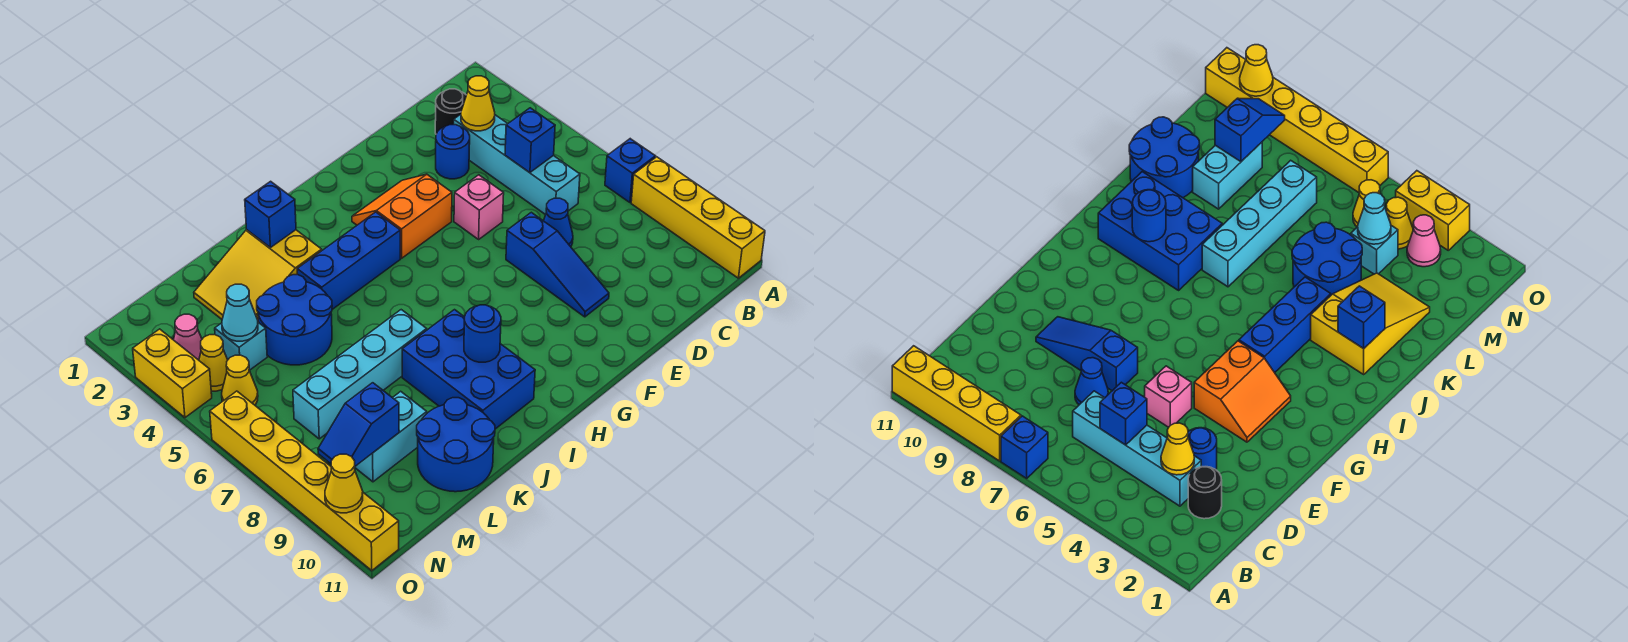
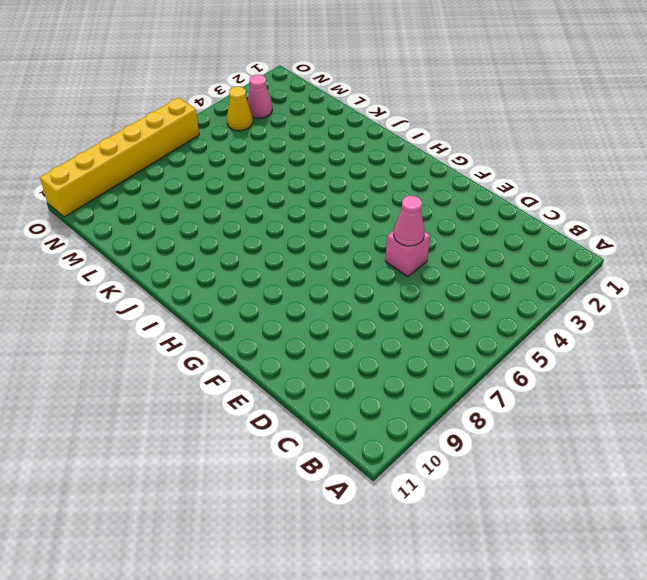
pink cone E5 level 2 -> none
none -> blue brick A7 level 1
none -> yellow brick A8:A11 level 1
none -> black round brick C2 level 1

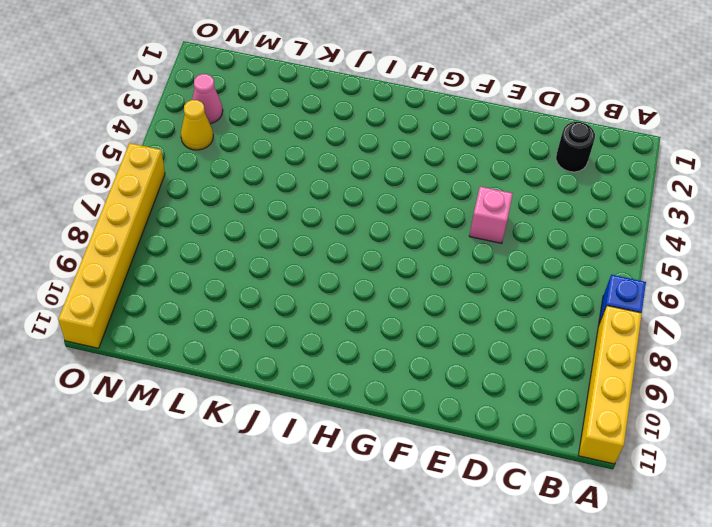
none -> cyan brick C3:C6 level 1
none -> blue round brick D3 level 1
none -> blue cone D7 level 1

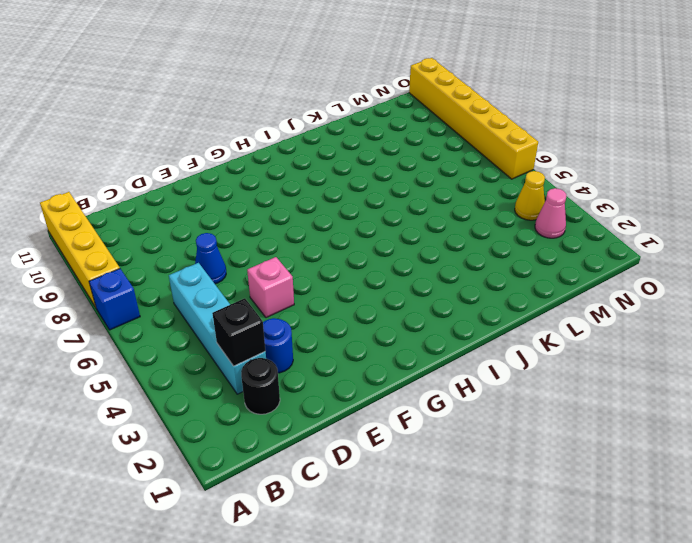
black brick C3 level 2 -> yellow cone C3 level 2
none -> blue slope E7:E9 level 1 top 7
none -> orange slope F3:G4 level 1 top 4
none -> blue brick H4:J4 level 1

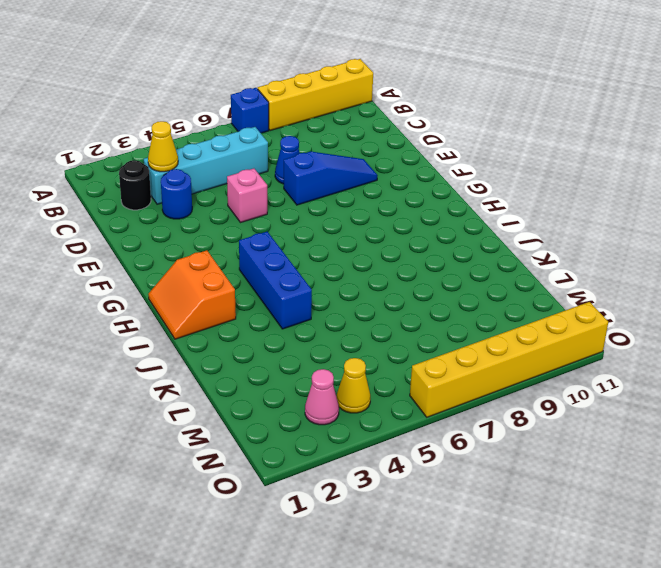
orange slope H1:I2 level 1 top 2 -> orange slope F3:G4 level 1 top 4
none -> blue brick I8:J10 level 1
none -> yellow slope J2:L3 level 1 top J
none -> cyan brick J7:M7 level 1

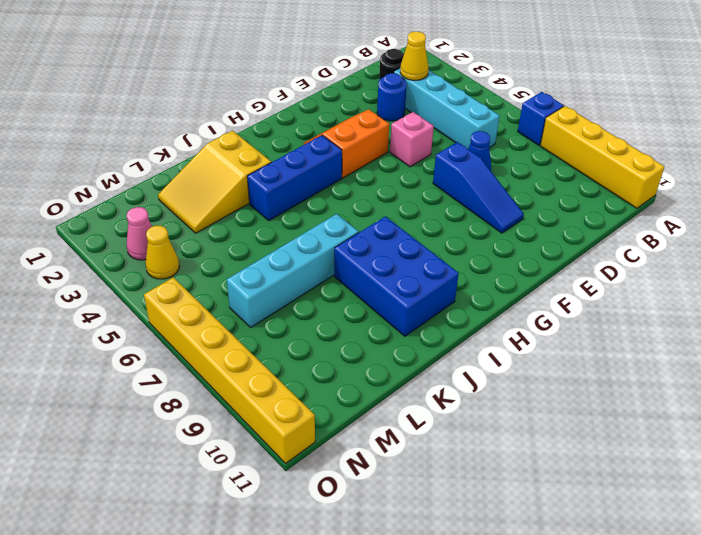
none -> blue round brick K4:L5 level 1
none -> blue round brick K10:L11 level 1
none -> cyan brick L9:M9 level 1

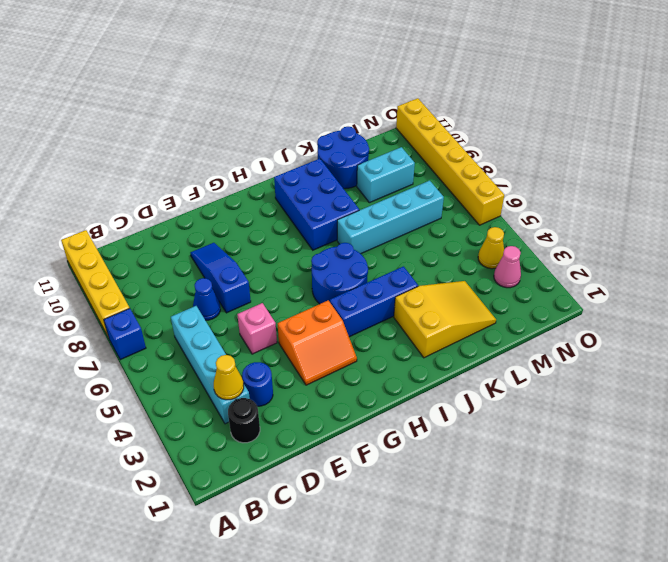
blue round brick H5:I6 level 1 -> blue round brick K4:L5 level 1
none -> cyan brick M4 level 1
none -> yellow cone N5 level 1
none -> yellow brick O3:O4 level 1

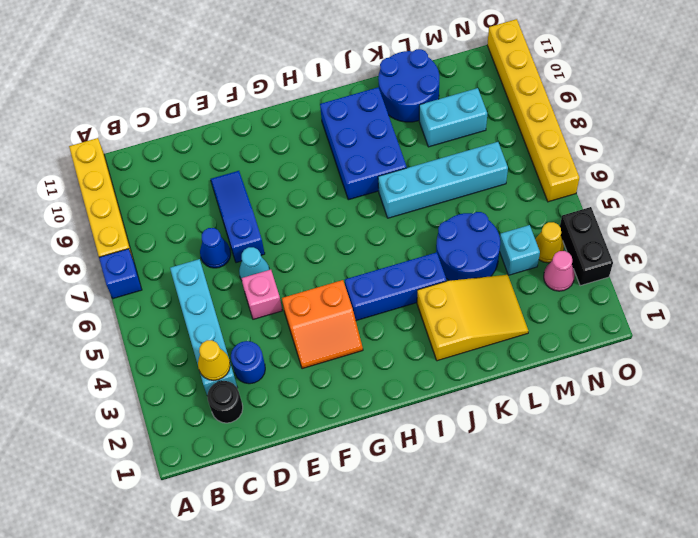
cyan cone E6 level 1 -> cyan cone M4 level 2
black brick O3:O4 level 1 -> yellow brick O3:O4 level 1
none -> yellow cone N5 level 1
none -> blue brick C5 level 2
none -> blue round brick I9 level 2

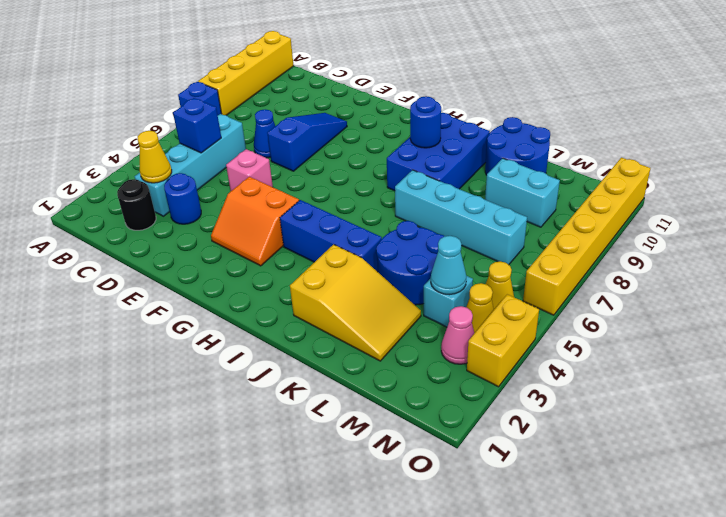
none -> blue brick J2 level 2
none -> blue slope M9:N9 level 2 top M
none -> yellow cone O10 level 2

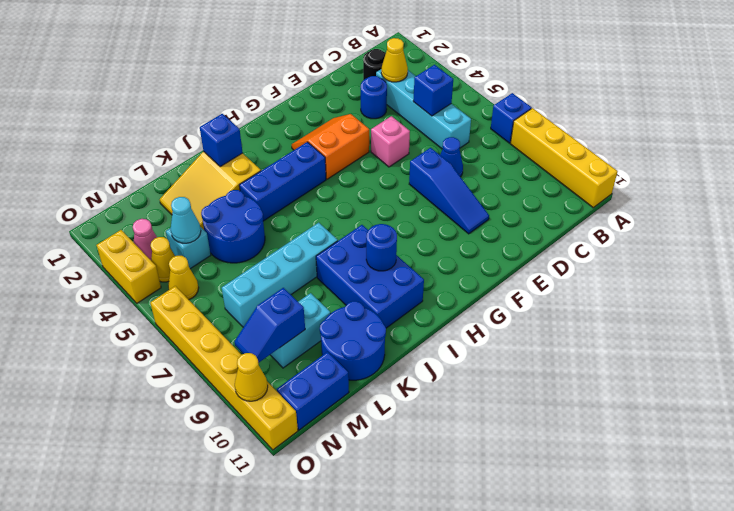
blue brick M11:N11 level 1 -> none

